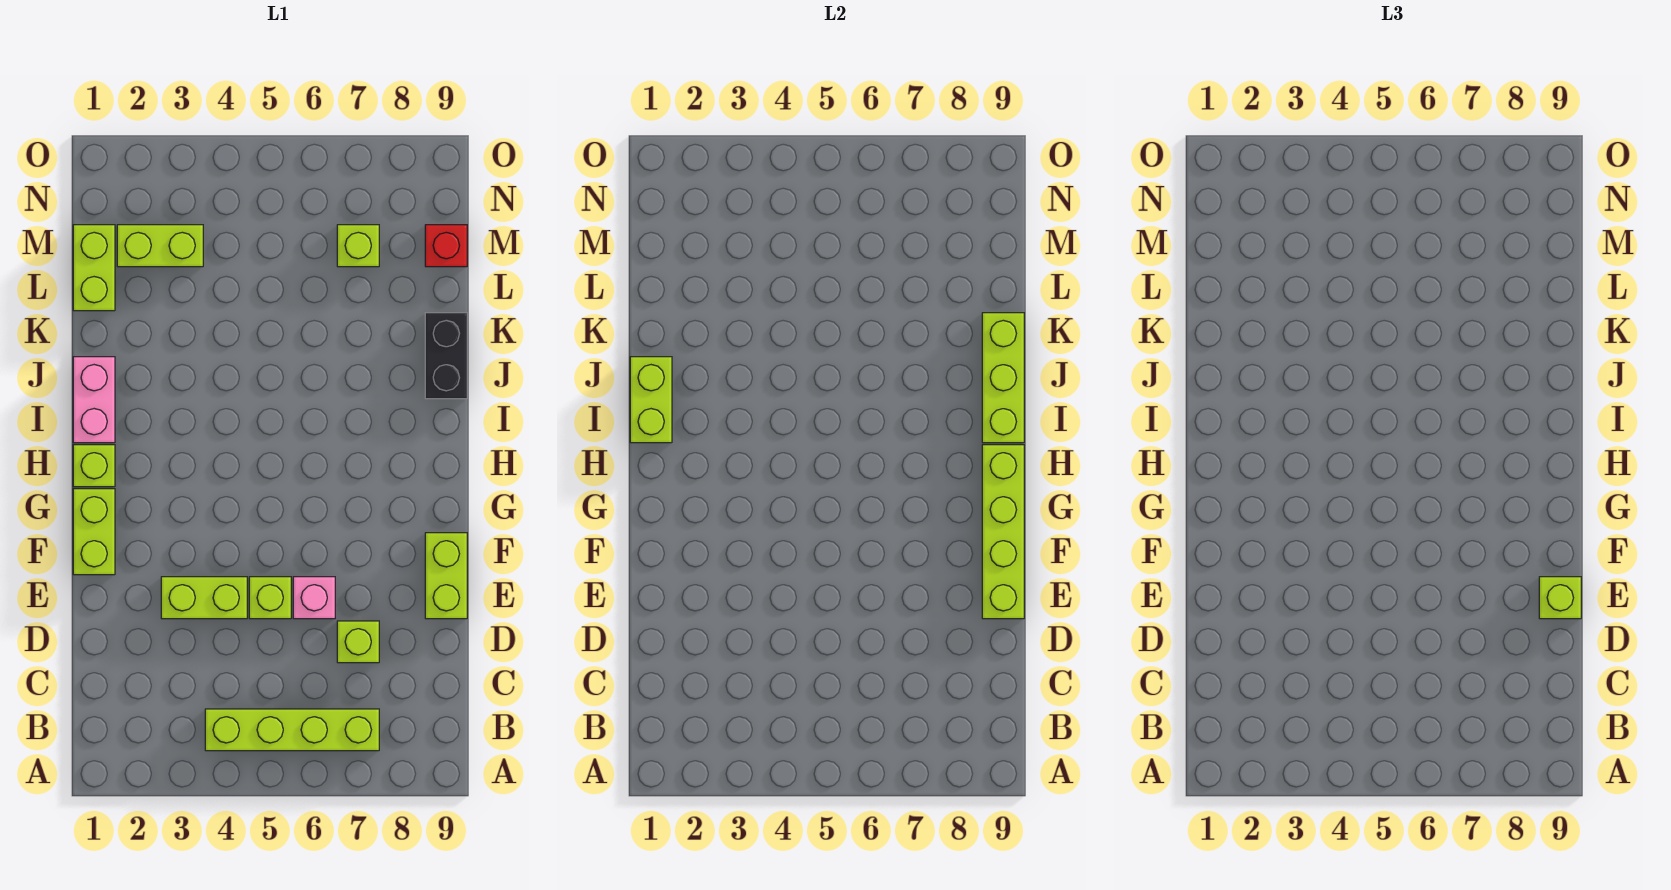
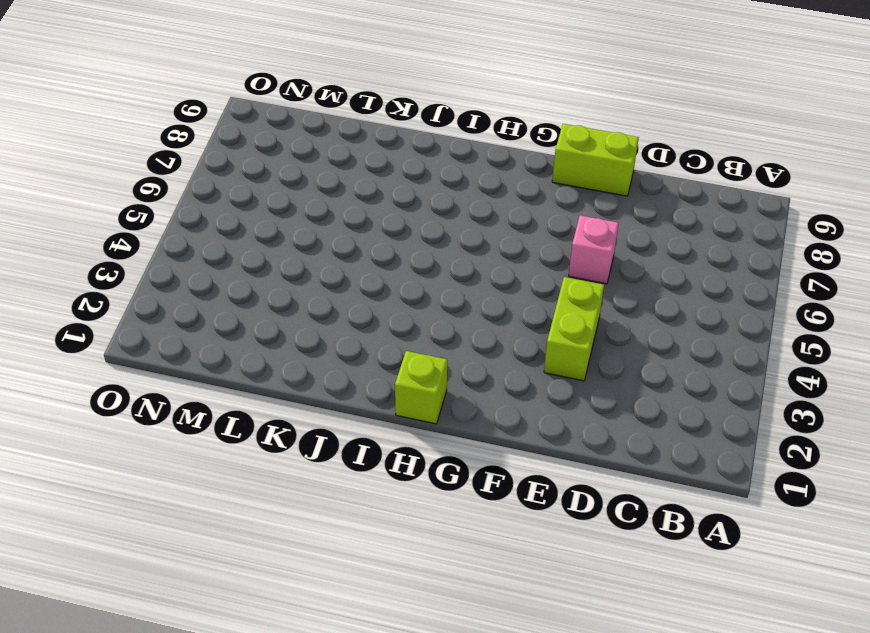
none -> lime brick B4:B7 level 1
none -> lime brick D7 level 1
none -> lime brick E5 level 1

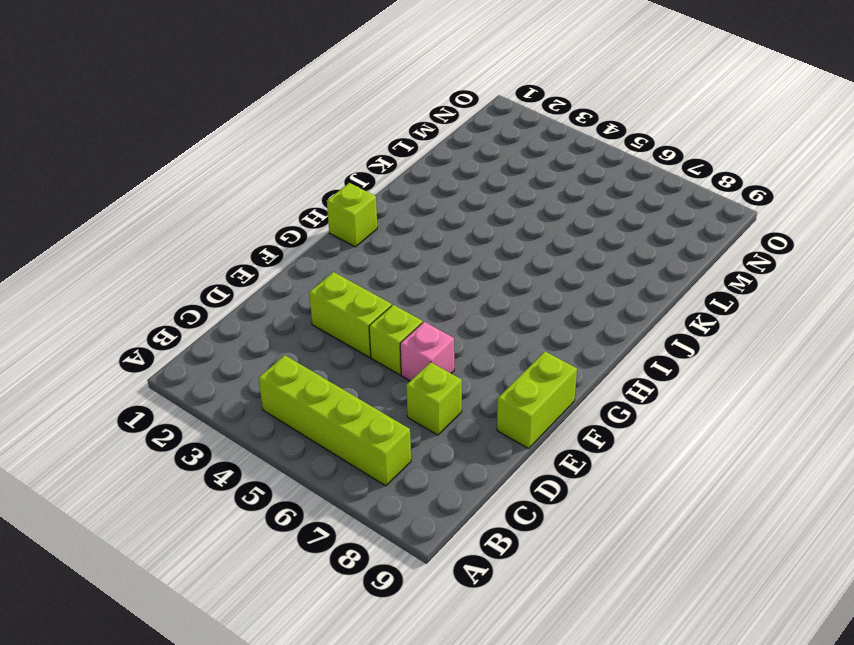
none -> lime brick F1:G1 level 1
none -> pink brick I1:J1 level 1
none -> black brick J9:K9 level 1

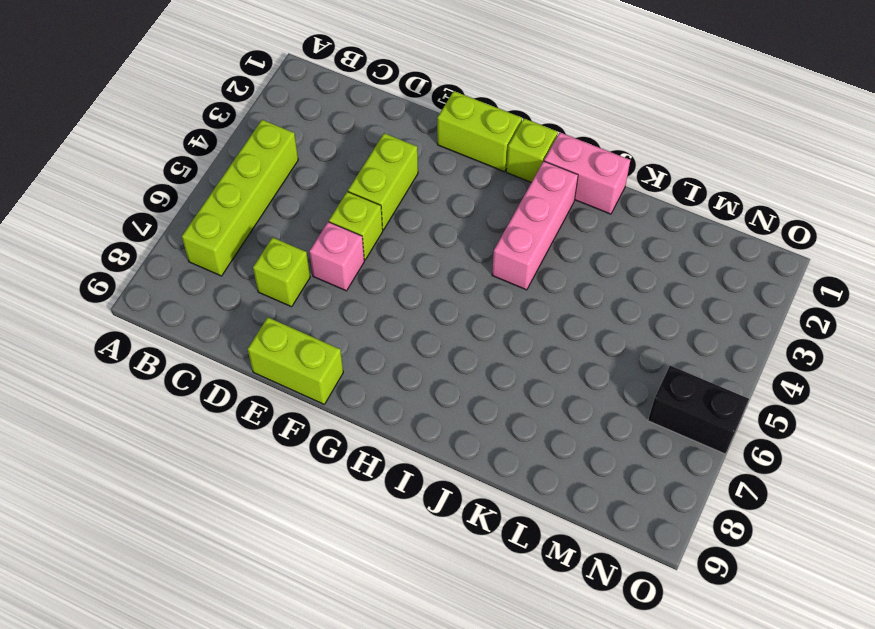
pink brick I2:I4 level 1 -> none
black brick N6:O6 level 1 -> black brick J9:K9 level 1
none -> lime brick L1:M1 level 1
none -> lime brick M2:M3 level 1
none -> lime brick M7 level 1

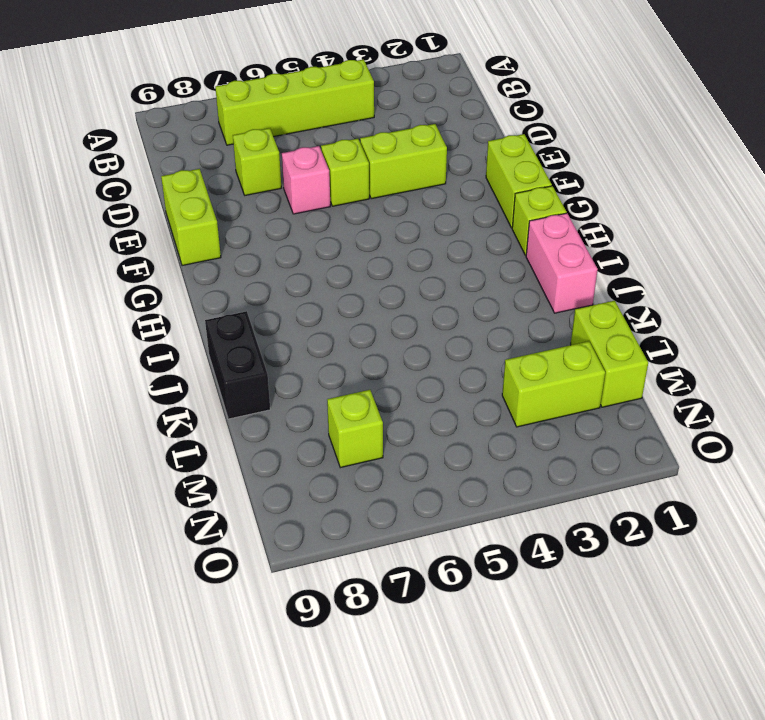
none -> red brick M9 level 1
none -> lime brick E9:H9 level 2
none -> lime brick I1:J1 level 2

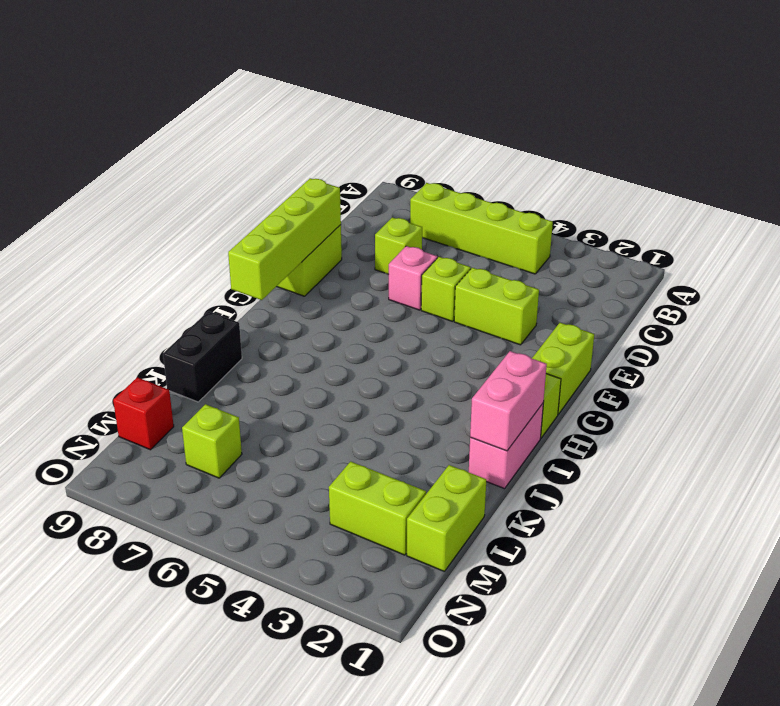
pink brick I1:J1 level 2 -> lime brick I1:J1 level 2
none -> lime brick I9:K9 level 2
none -> lime brick E9 level 3

